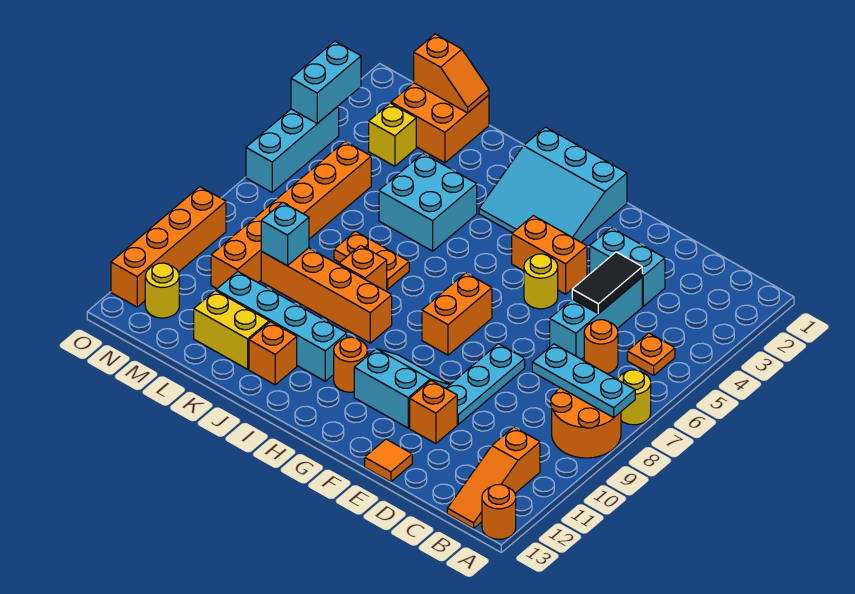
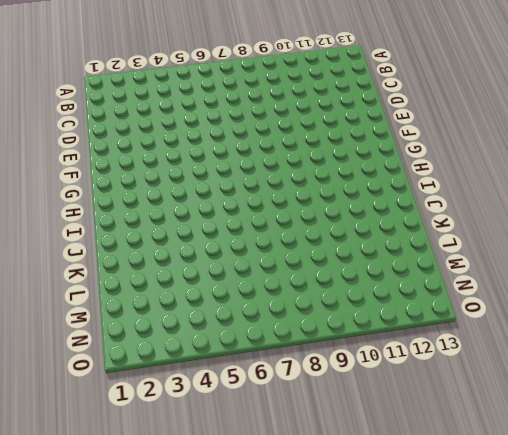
none -> yellow round brick A7 level 1
none -> orange round brick A8:B9 level 1
none -> orange round brick A13 level 1
none -> orange plate B5 level 1

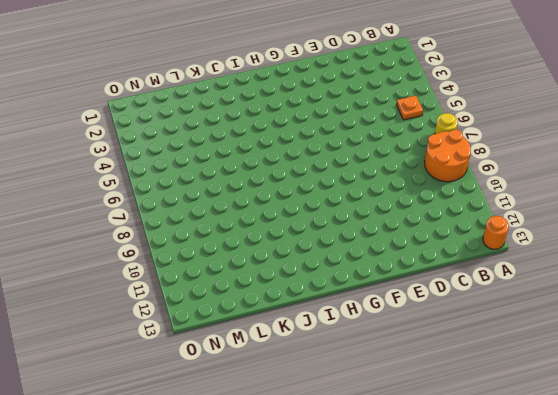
none -> orange slope B11:B13 level 1 top 11
none -> orange round brick C6 level 1
none -> cyan brick D3:E3 level 1
none -> cyan brick D4:D6 level 1

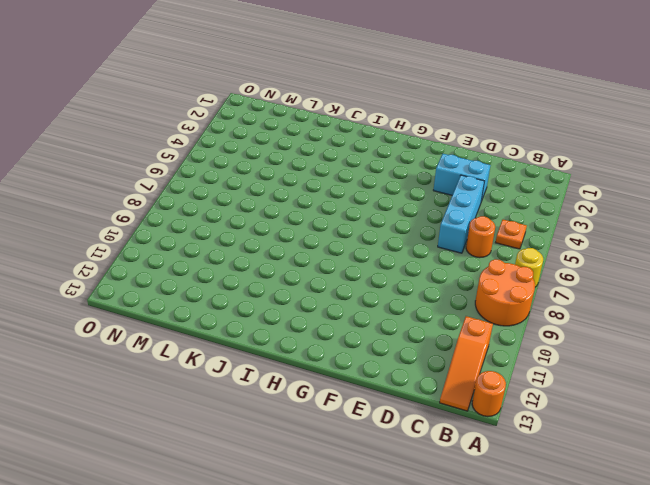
none -> cyan plate E8:E10 level 1
none -> orange brick E11 level 1
none -> orange tile E13 level 1
none -> orange brick F4:G4 level 1

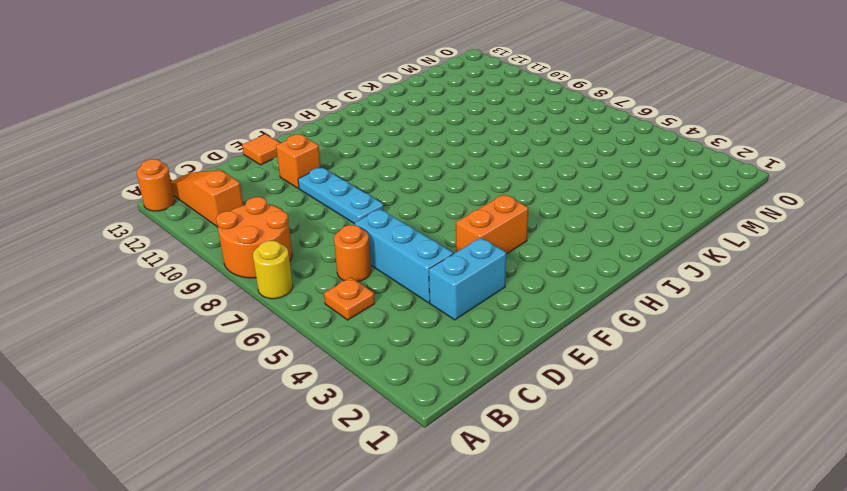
none -> yellow round brick F5 level 1
none -> cyan slope F10:G11 level 1 top 11
none -> cyan slope G1:I3 level 1 top 1
none -> orange brick G7:G8 level 1

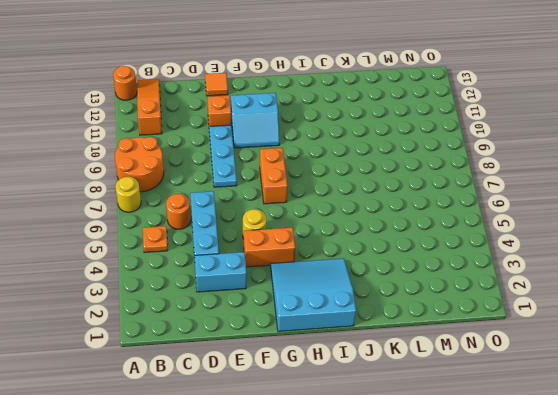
none -> orange round brick H11 level 1
none -> orange brick I9:L9 level 1
none -> cyan brick I11:L11 level 1
none -> cyan brick J4:K5 level 1

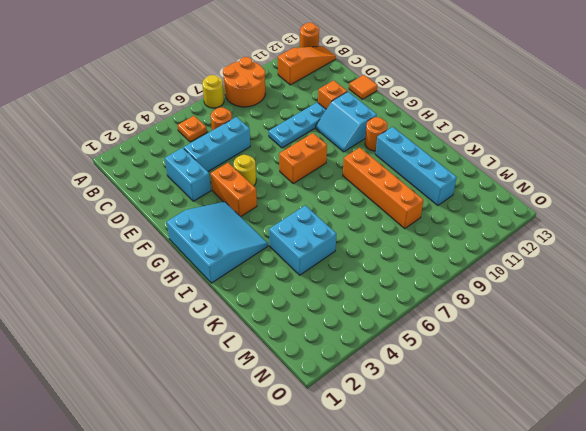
none -> orange plate J7:K7 level 1
none -> orange brick J8 level 1
none -> orange brick J12 level 1
none -> yellow brick K12:L12 level 1

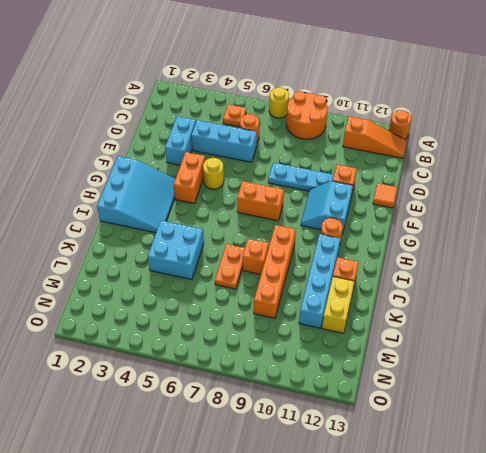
none -> orange brick L1:M2 level 1
none -> yellow brick M3 level 1
none -> orange brick M5:M10 level 1
none -> yellow round brick N12 level 1

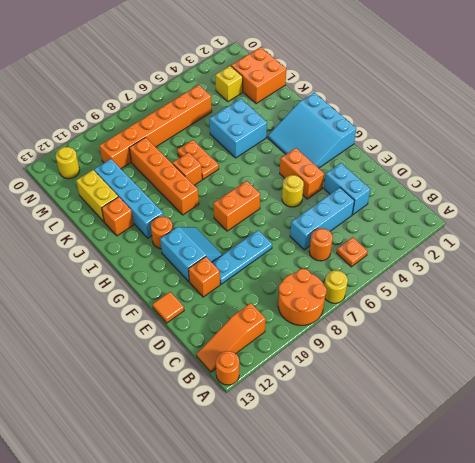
none -> cyan brick O4:O6 level 1
none -> orange brick O9:O12 level 1
none -> cyan plate A8:C8 level 2
none -> black tile D4:D5 level 2

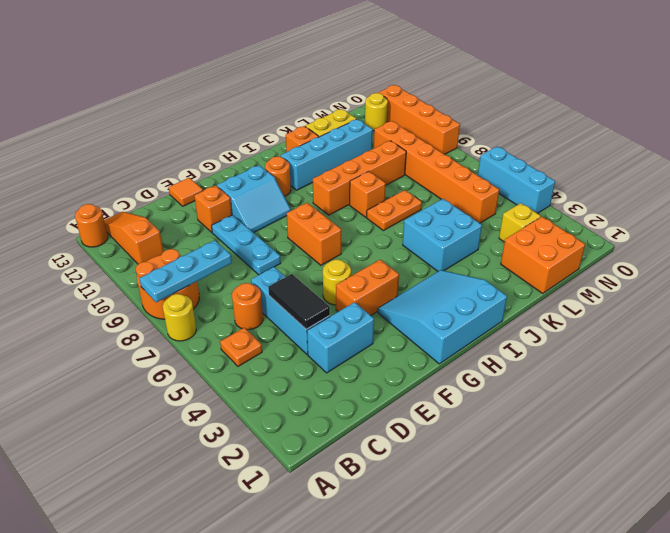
none -> orange slope L1:M1 level 2 top M
none -> cyan brick L9 level 2
none -> cyan brick O3:O4 level 2

